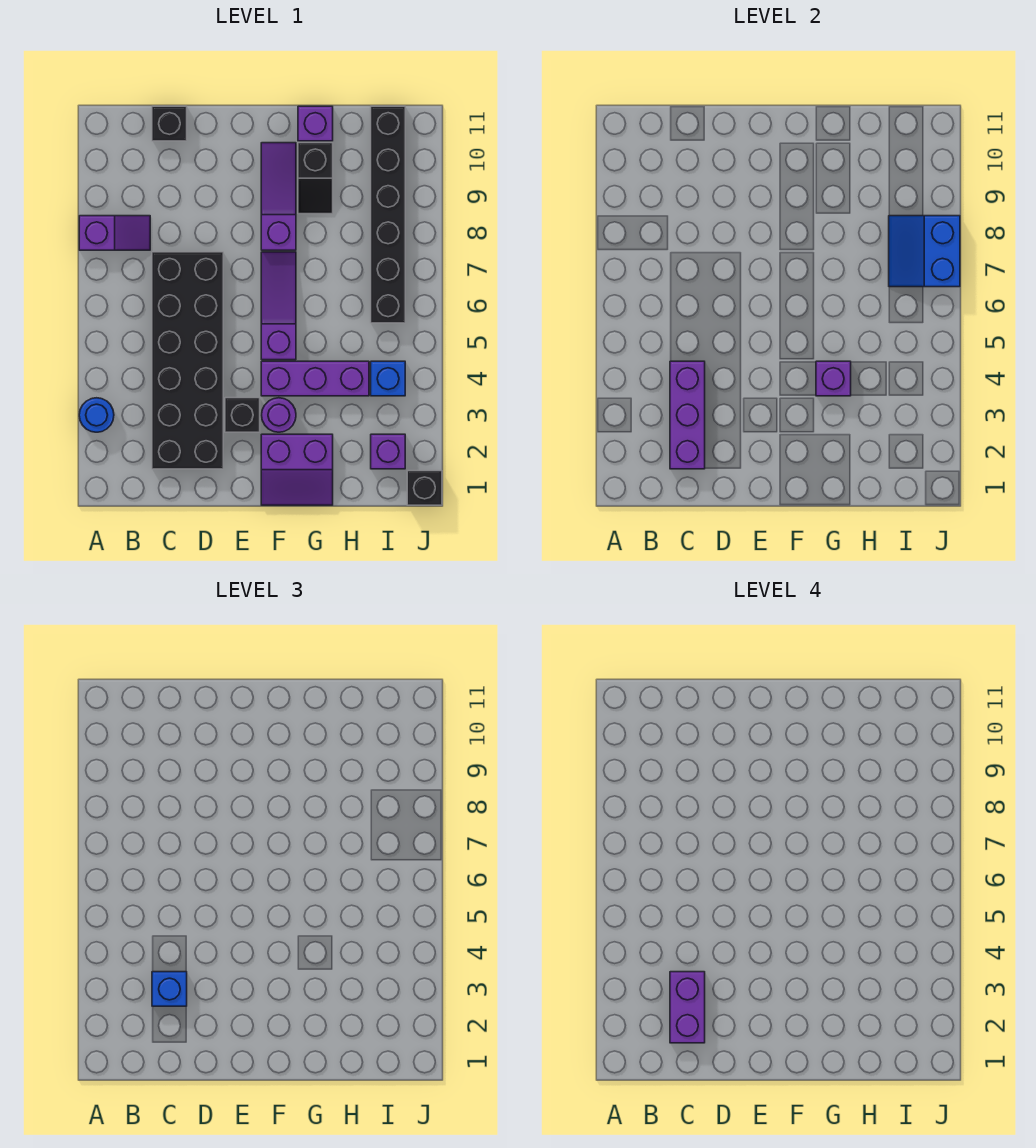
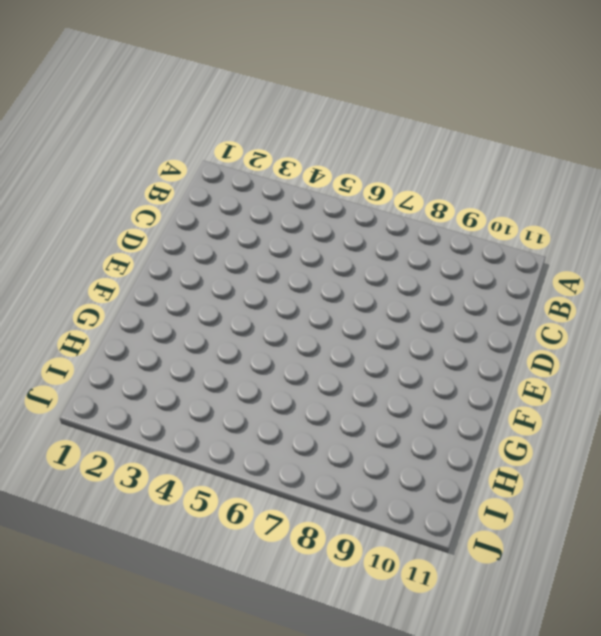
none -> blue round brick A3 level 1
none -> purple slope A8:B8 level 1 top A
none -> black brick C2:D7 level 1

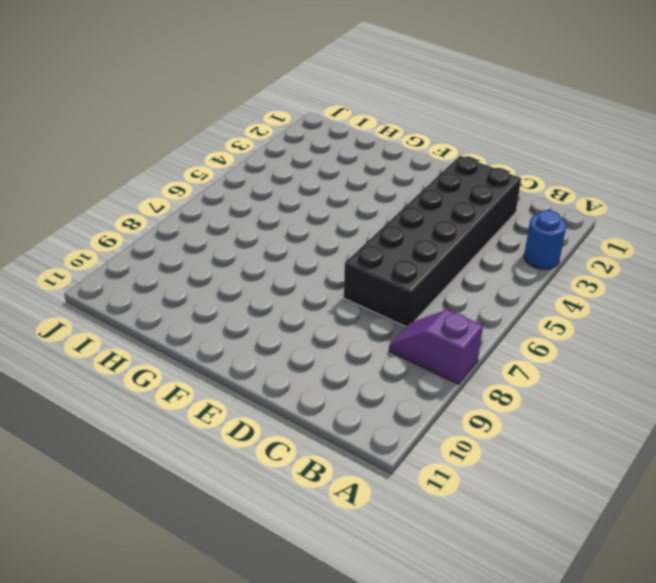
none -> black brick C11 level 1
none -> black brick E3 level 1
none -> purple slope F1:G2 level 1 top 2

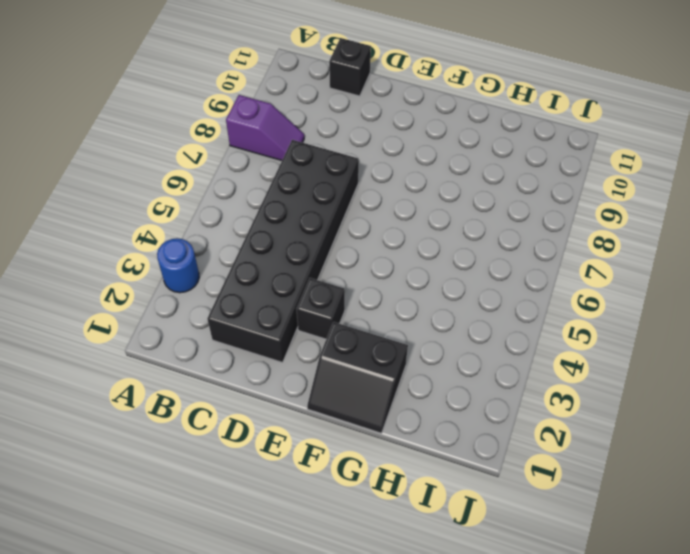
black slope F1:G2 level 1 top 2 -> purple slope F1:G2 level 1 top 2
none -> purple round brick F3 level 1
none -> purple brick F4:H4 level 1
none -> purple slope F5:F7 level 1 top 5

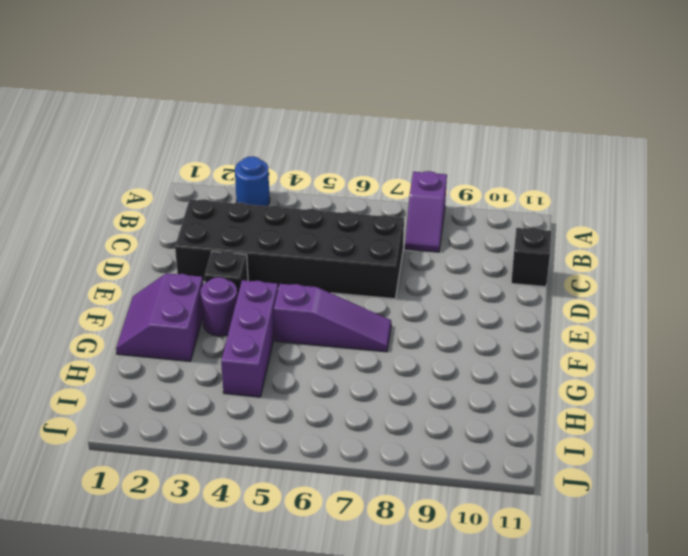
none -> purple slope F8:F10 level 1 top 8
none -> black slope G9:G10 level 1 top 10
none -> purple brick G11 level 1

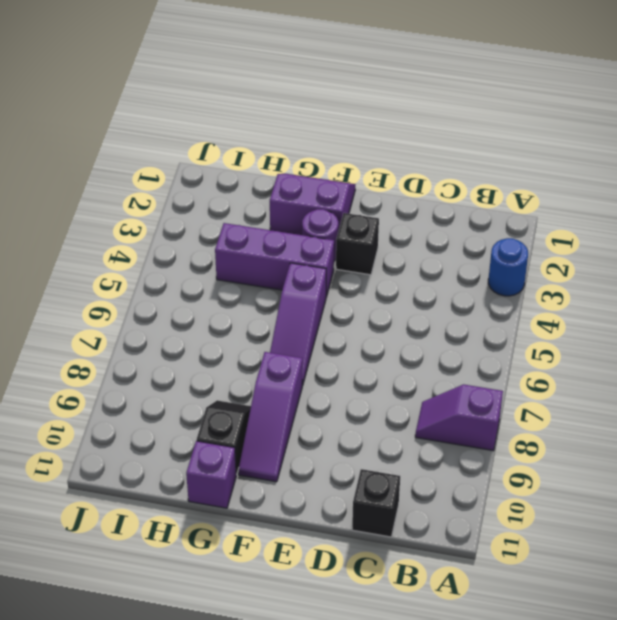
none -> black brick C2:D7 level 1
none -> purple brick I2 level 1
none -> blue brick I4 level 1

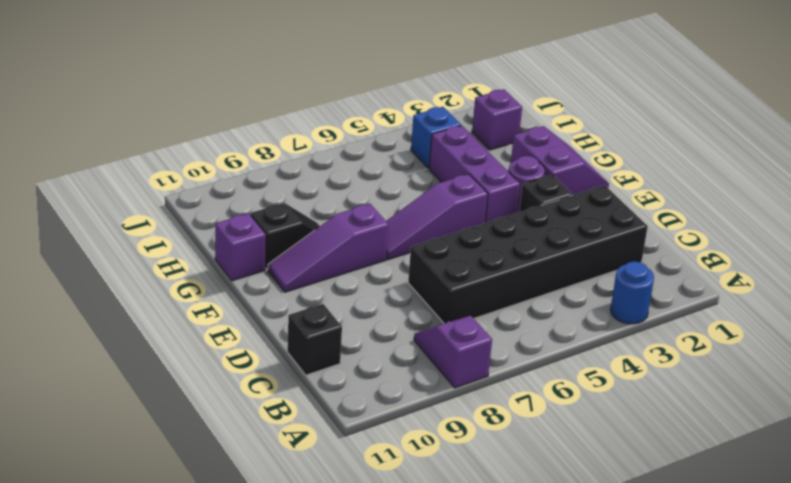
none -> black brick I6:I11 level 1
none -> black brick J1 level 1
none -> purple brick C2:C4 level 2

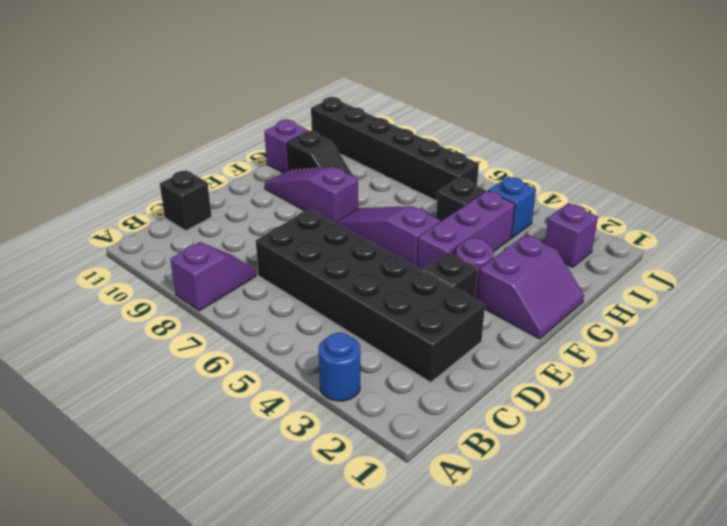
black brick H5 level 1 -> black brick J1 level 1
none -> purple brick C2:C4 level 2
none -> purple brick G4 level 2
none -> blue slope I7:J8 level 2 top J

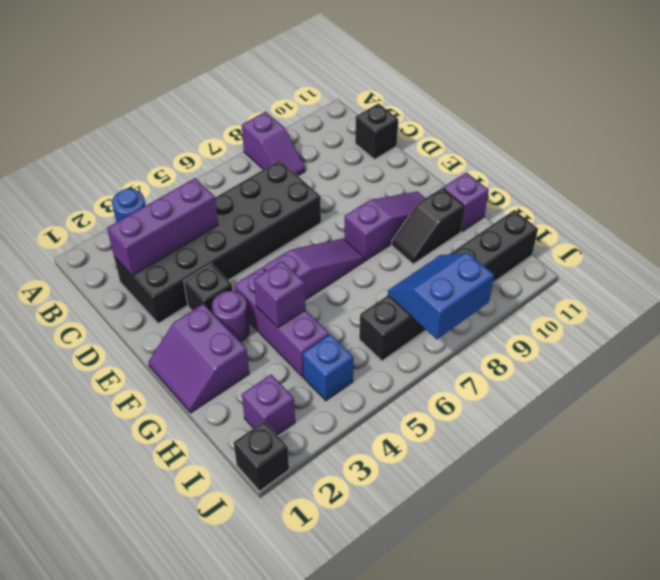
none -> blue brick C3 level 3
none -> purple brick C2:C3 level 4

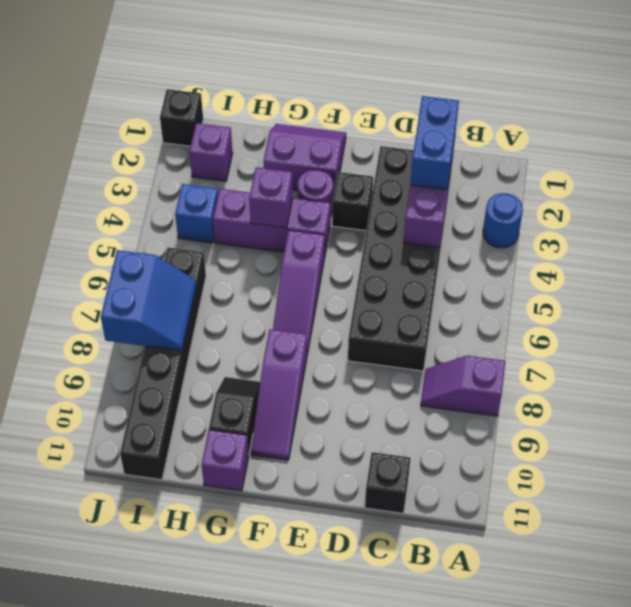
blue brick C2:C3 level 3 -> blue brick C3 level 3
none -> purple brick C2:C3 level 4

